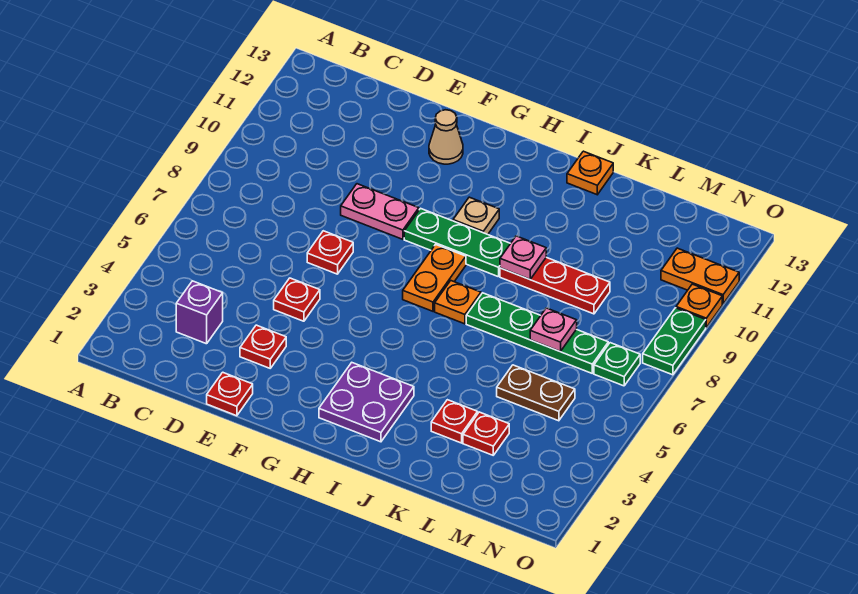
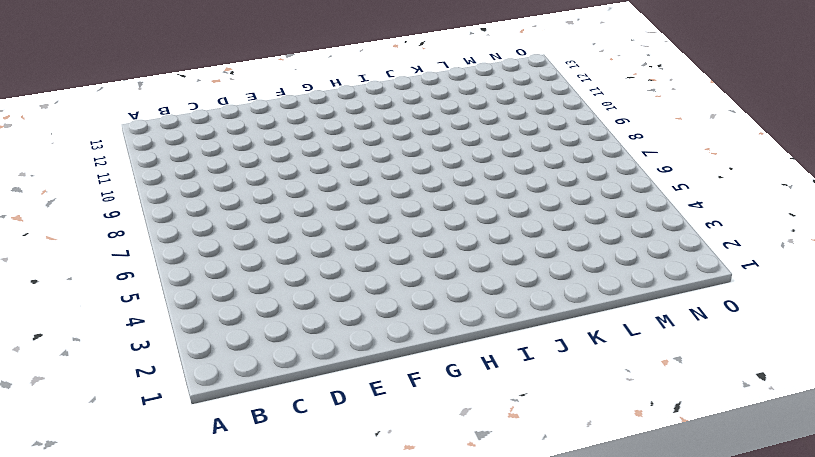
none -> purple brick C3 level 1
none -> red plate E1 level 1
none -> red plate E3 level 1

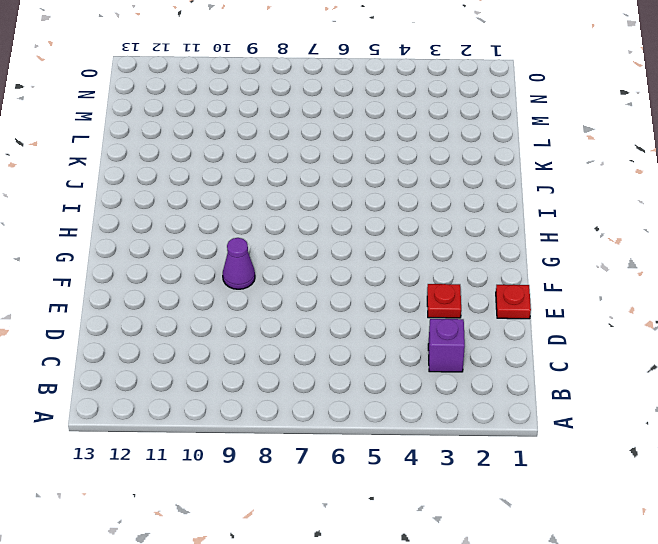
purple cone F9 level 1 -> pink plate E9:F9 level 1
none -> red plate E5 level 1
none -> red plate E7 level 1
none -> tan cone F12 level 1

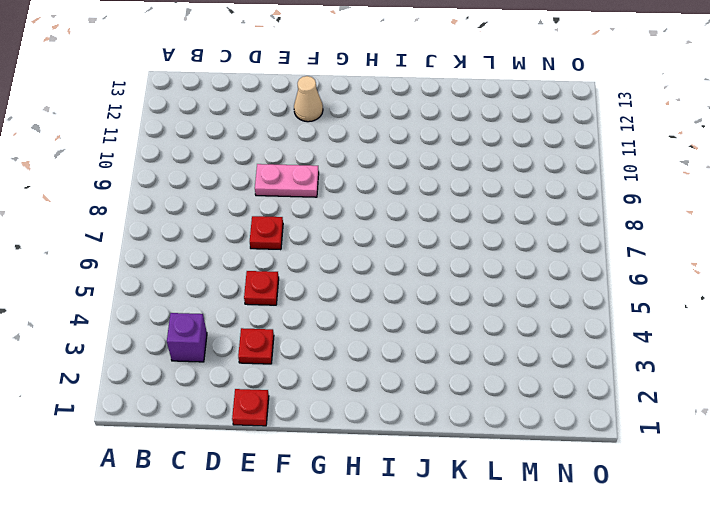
none -> green plate G9:I9 level 1
none -> purple plate H2:I3 level 1
none -> orange plate H7:H8 level 1

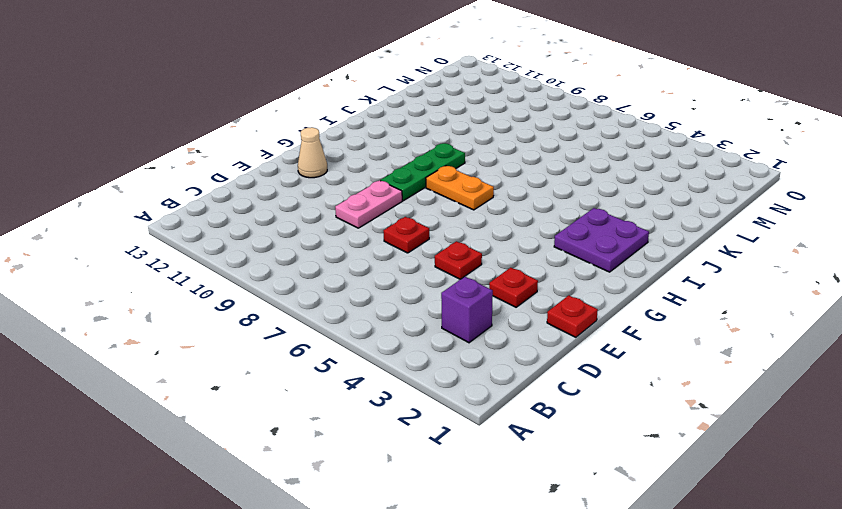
none -> tan plate H10 level 1
none -> orange plate I7 level 1
none -> green plate J7:M7 level 1

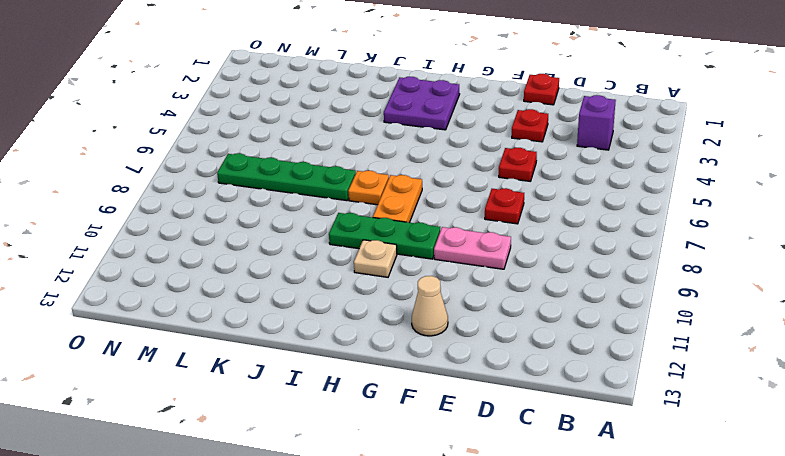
none -> red plate J9:L9 level 1
none -> orange plate J13 level 1
none -> red plate K3 level 1

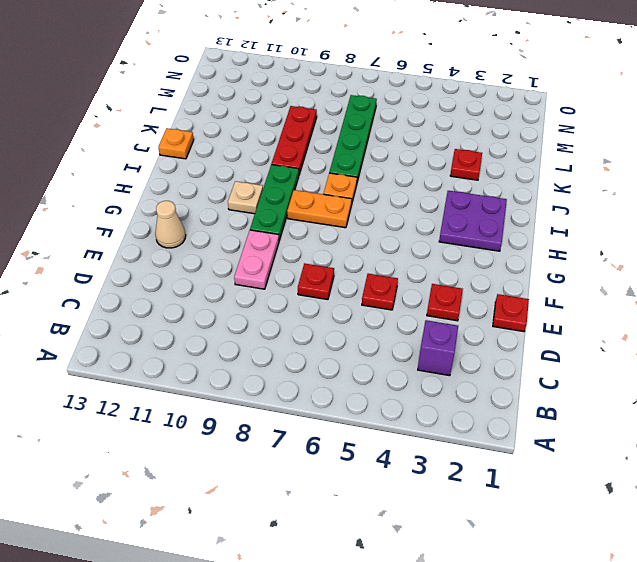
none -> red plate L3 level 1
none -> brown plate L5:M5 level 1
none -> green plate N7 level 1

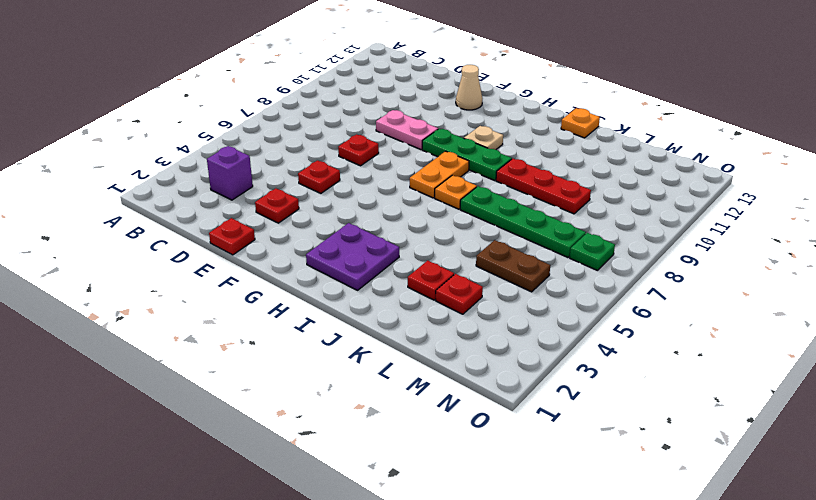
none -> orange plate N11:O11 level 1
none -> green plate O8:O9 level 1
none -> orange plate O10 level 1

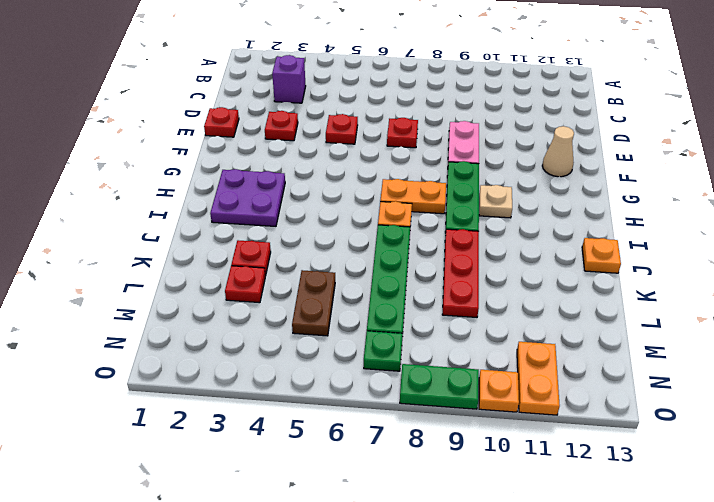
none -> pink plate J9 level 2
none -> pink plate L7 level 2

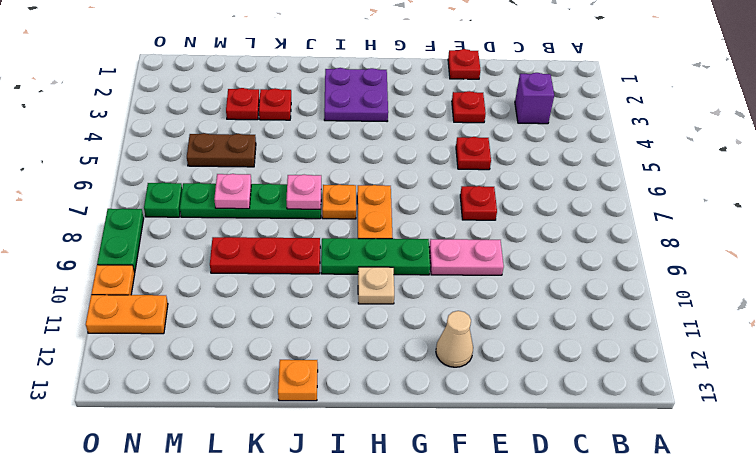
pink plate J7 level 2 -> pink plate J9 level 2

